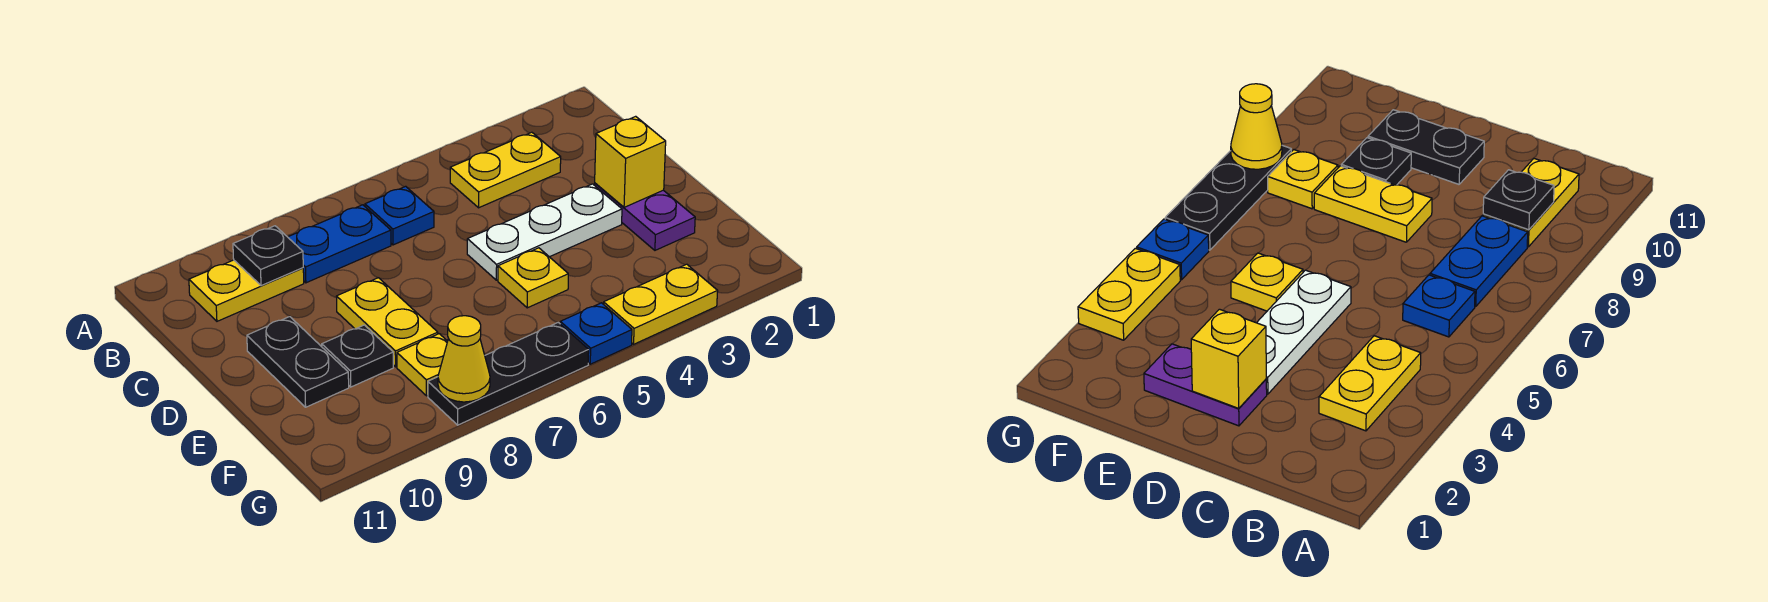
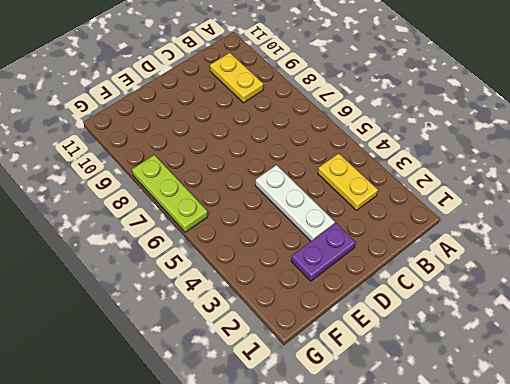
lime plate G6:G8 level 1 -> black plate G6:G8 level 1
none -> blue plate B6 level 1
none -> blue plate B7:B8 level 1
none -> yellow plate D8:E8 level 1

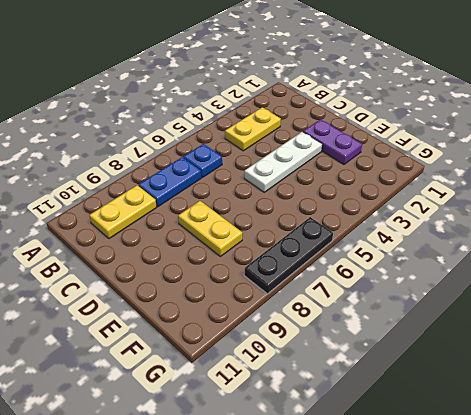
none -> black plate D10:E10 level 1
none -> yellow plate E5 level 1
none -> black plate E9 level 1

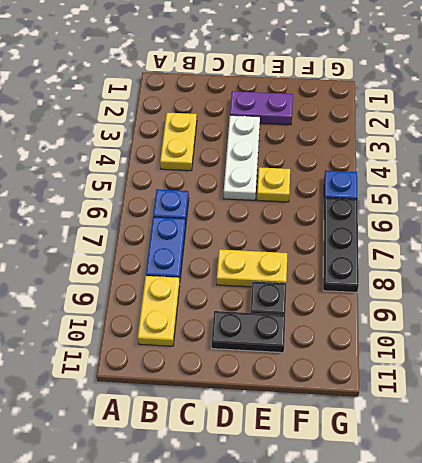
none -> yellow plate F8 level 1
none -> yellow plate G3:G4 level 1
none -> black plate B9 level 2

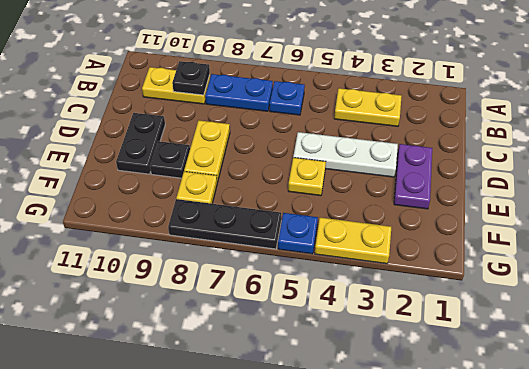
none -> yellow brick D2 level 2
none -> yellow cone G8 level 2

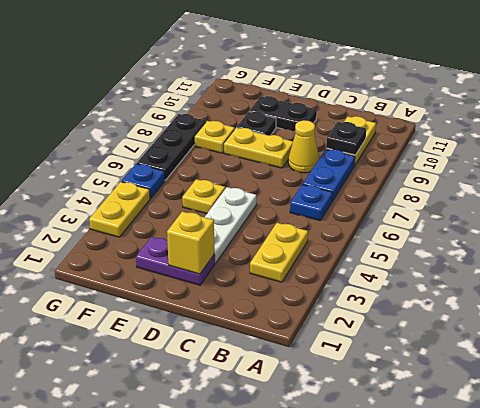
yellow cone C8 level 1 -> yellow cone G8 level 2

